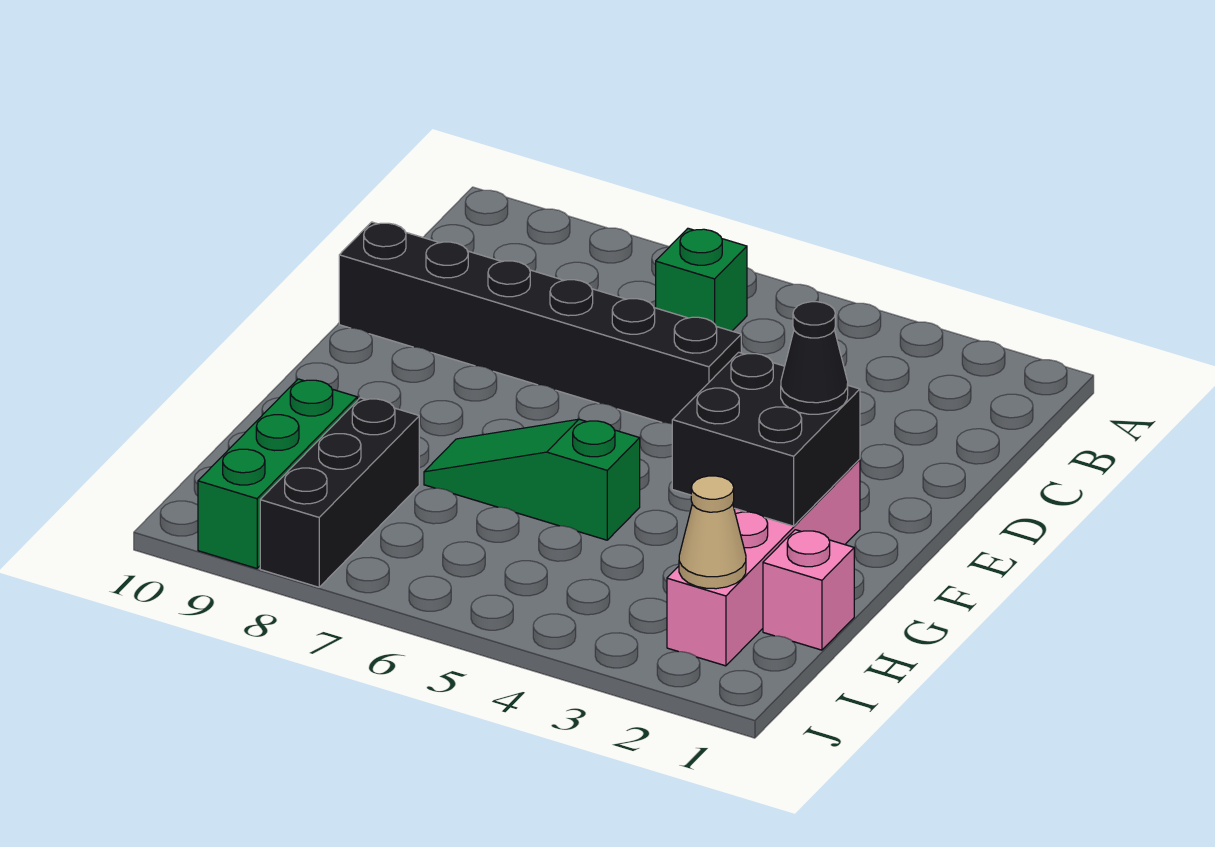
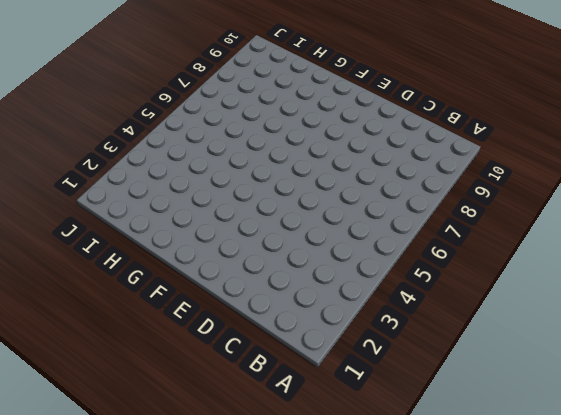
none -> green brick B6 level 1
none -> black brick D5:D10 level 1

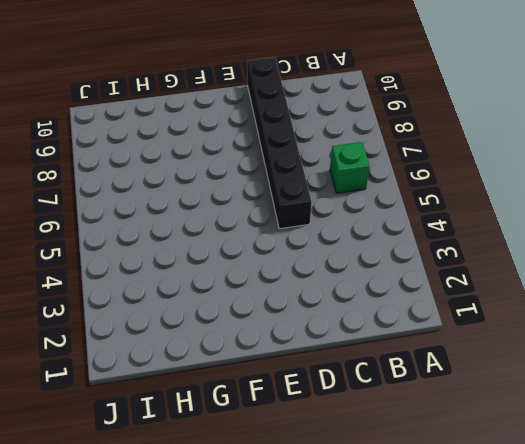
none -> pink brick F2:I2 level 1
none -> green slope G5:G7 level 1 top 5

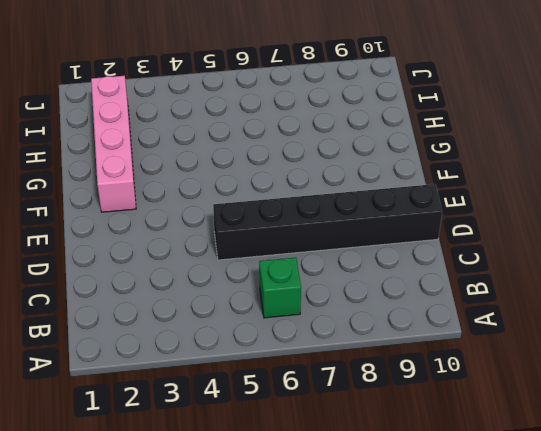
none -> green slope G5:G7 level 1 top 5
none -> pink brick H1 level 1

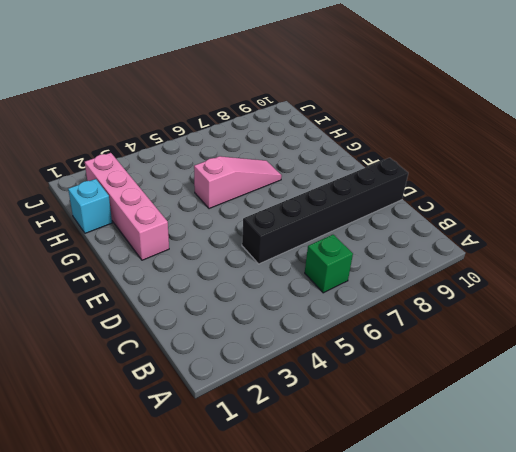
pink slope G5:G7 level 1 top 5 -> green slope G5:G7 level 1 top 5
cyan brick H1 level 1 -> pink brick H1 level 1
none -> black brick H8:J8 level 1
none -> green brick H9:J9 level 1

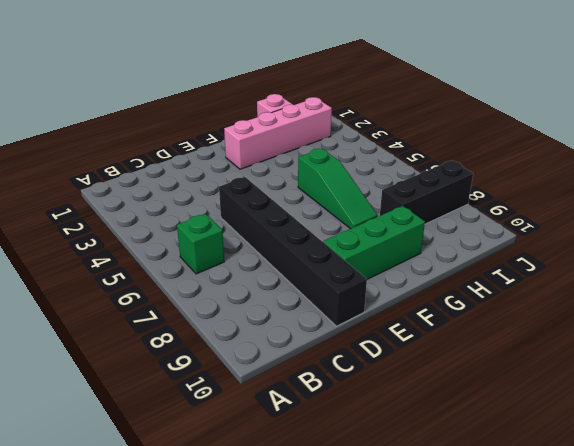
green brick E9:G9 level 1 -> green brick H9:J9 level 1
none -> black brick F2:G3 level 2
none -> tan cone I2 level 2

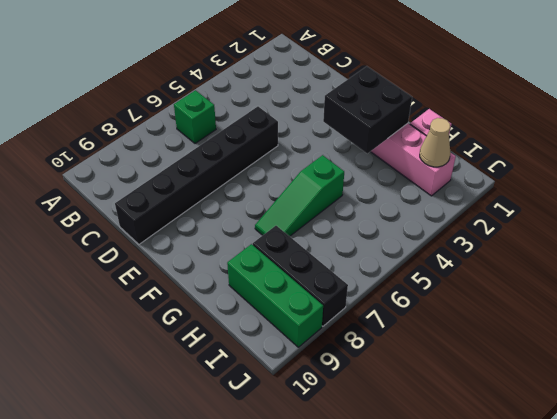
none -> black cone F2 level 3

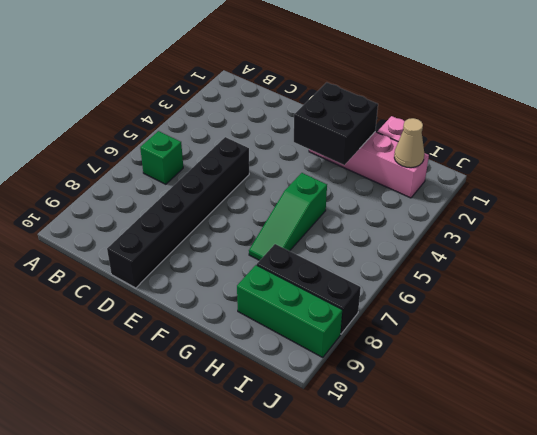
none -> black cone F2 level 3

